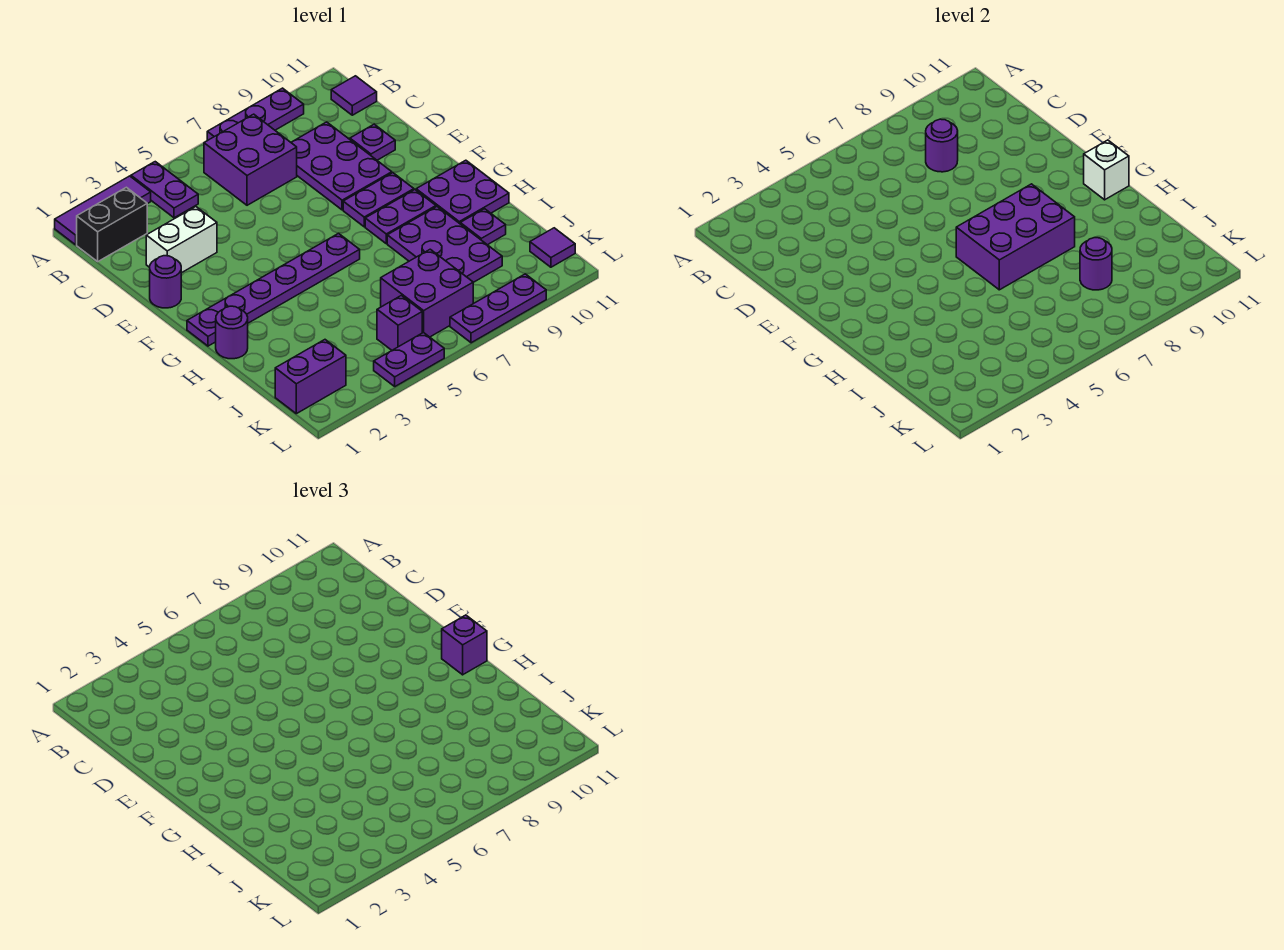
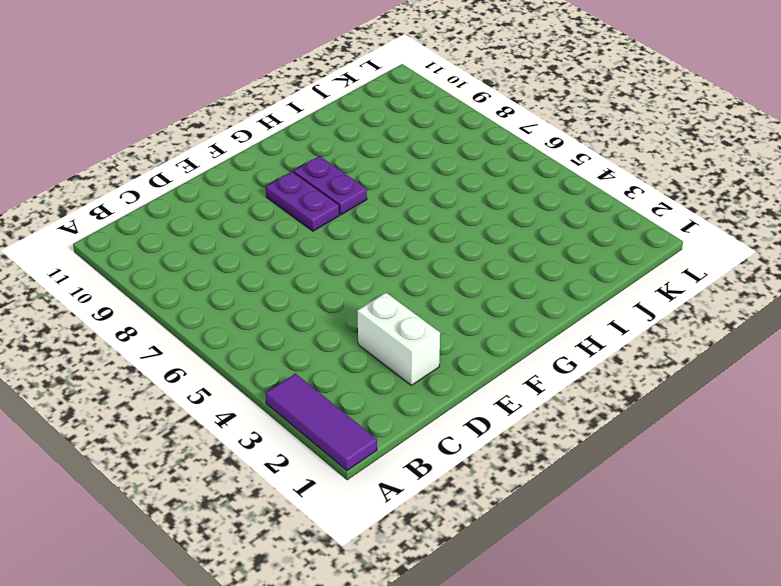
none -> purple plate A4:B4 level 1
none -> purple plate A7:A9 level 1
none -> black brick B1:B2 level 1

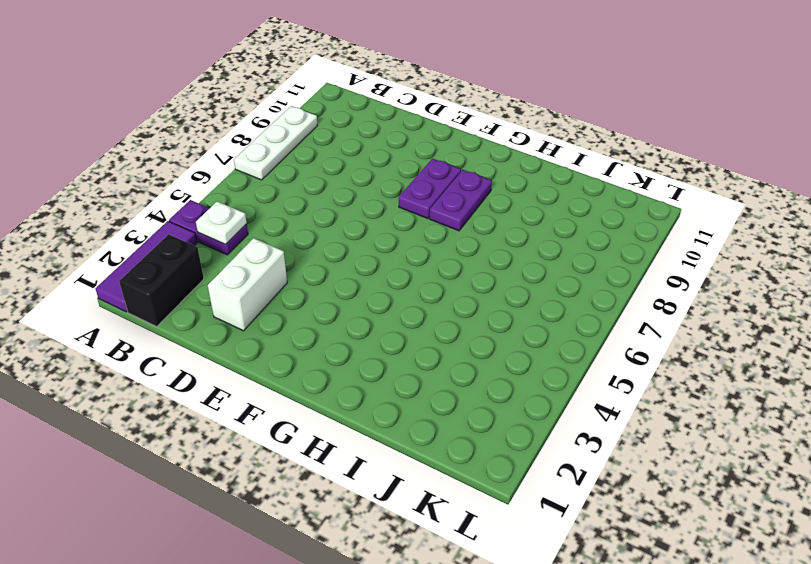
white plate A7:A9 level 1 -> purple plate A7:A9 level 1
white plate B4 level 2 -> none
none -> purple brick B6:C7 level 1
none -> purple tile B11 level 1
none -> purple plate C8:E9 level 1

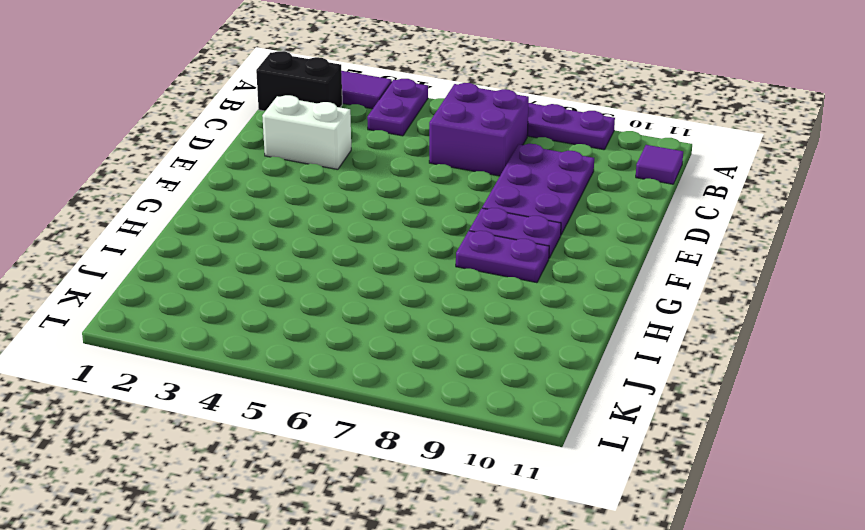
none -> purple plate D10 level 1
none -> purple round brick E1 level 1
none -> purple plate G1:G6 level 1

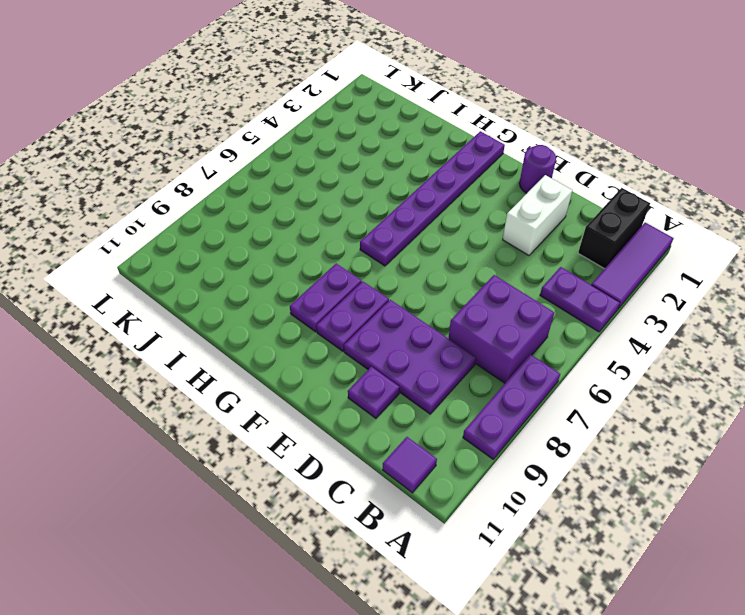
none -> purple plate G10:H11 level 1
none -> purple round brick H1 level 1
none -> purple plate H8:J9 level 1

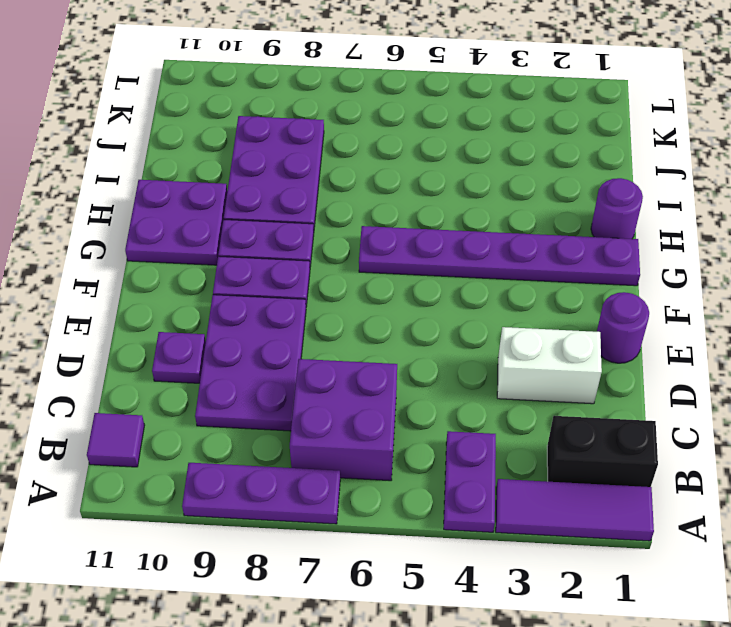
none -> purple plate I10 level 1
none -> purple brick J6:K7 level 1
none -> purple brick K1:K2 level 1

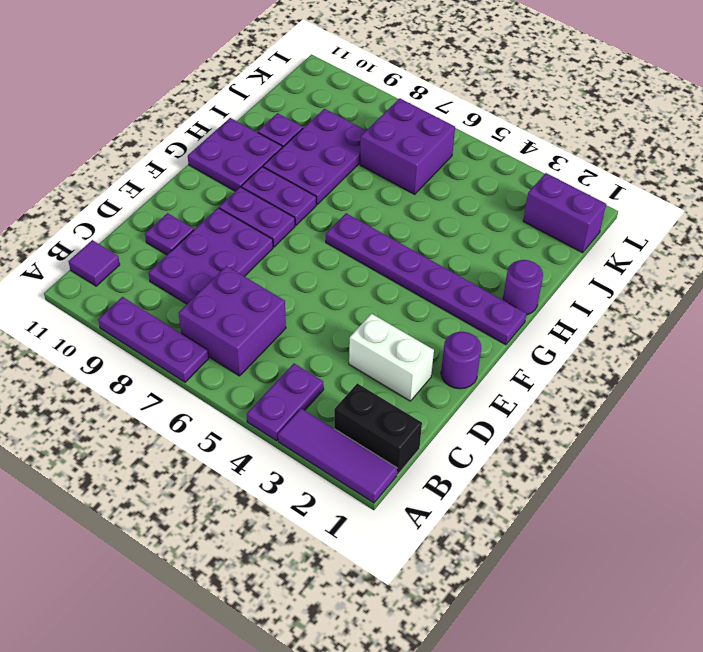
none -> purple brick K5 level 1
none -> purple tile K11 level 1
none -> purple plate L4:L5 level 1

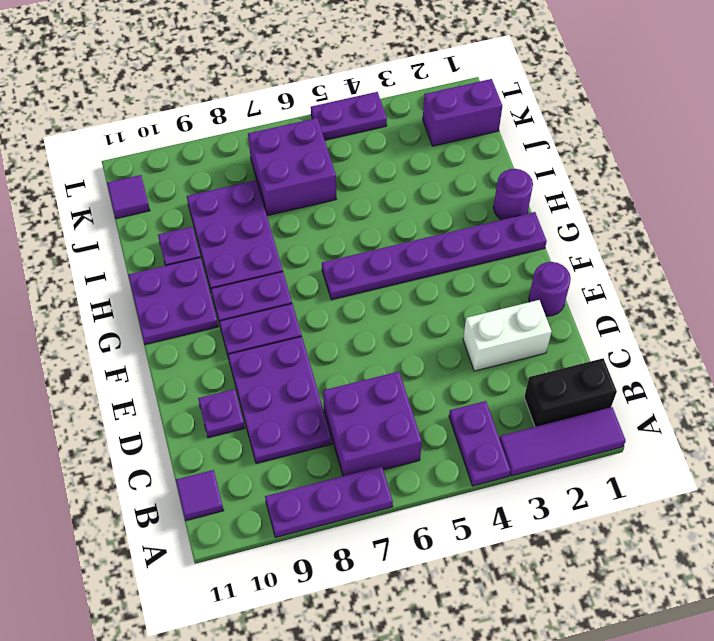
none -> purple brick K5 level 1
none -> purple plate L7:L9 level 1
none -> purple round brick C8 level 2

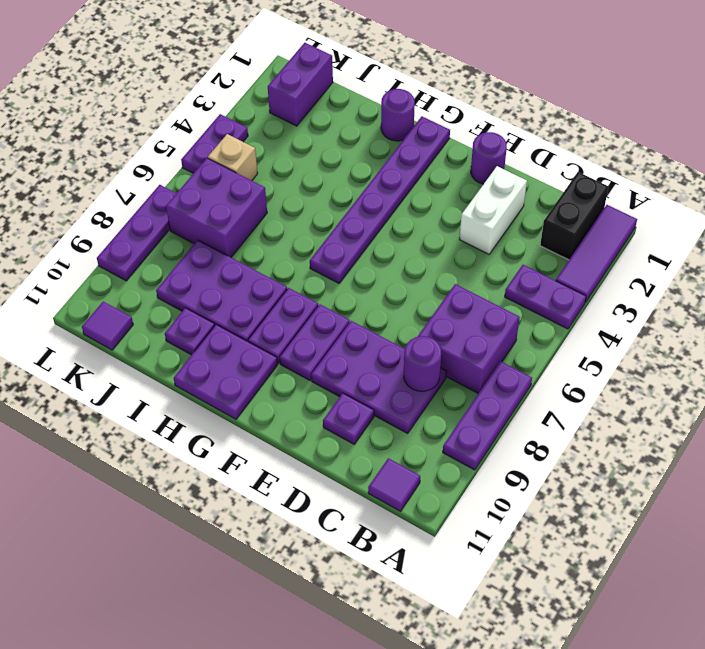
tan brick K5 level 1 -> purple brick K5 level 1
none -> purple brick G6:H8 level 2
none -> white brick G11 level 2
none -> purple round brick J8 level 2

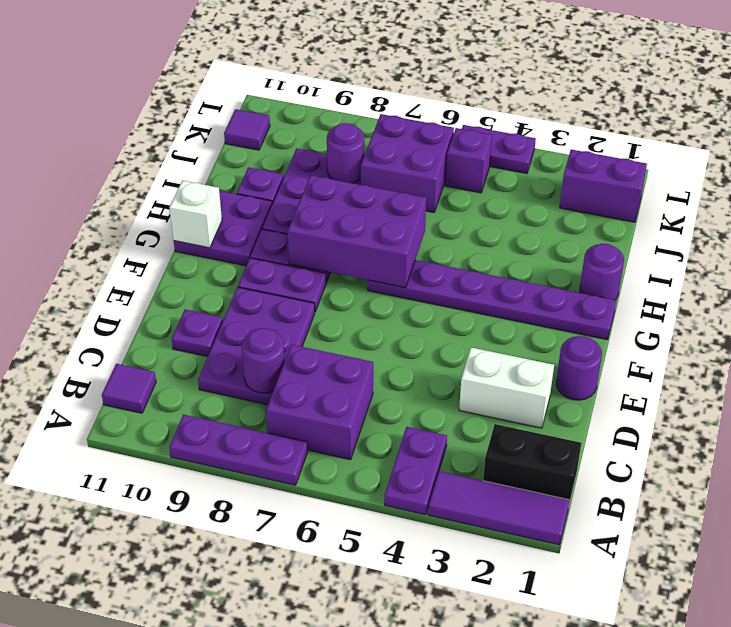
none -> purple plate L7:L9 level 1
none -> purple brick G11 level 3

